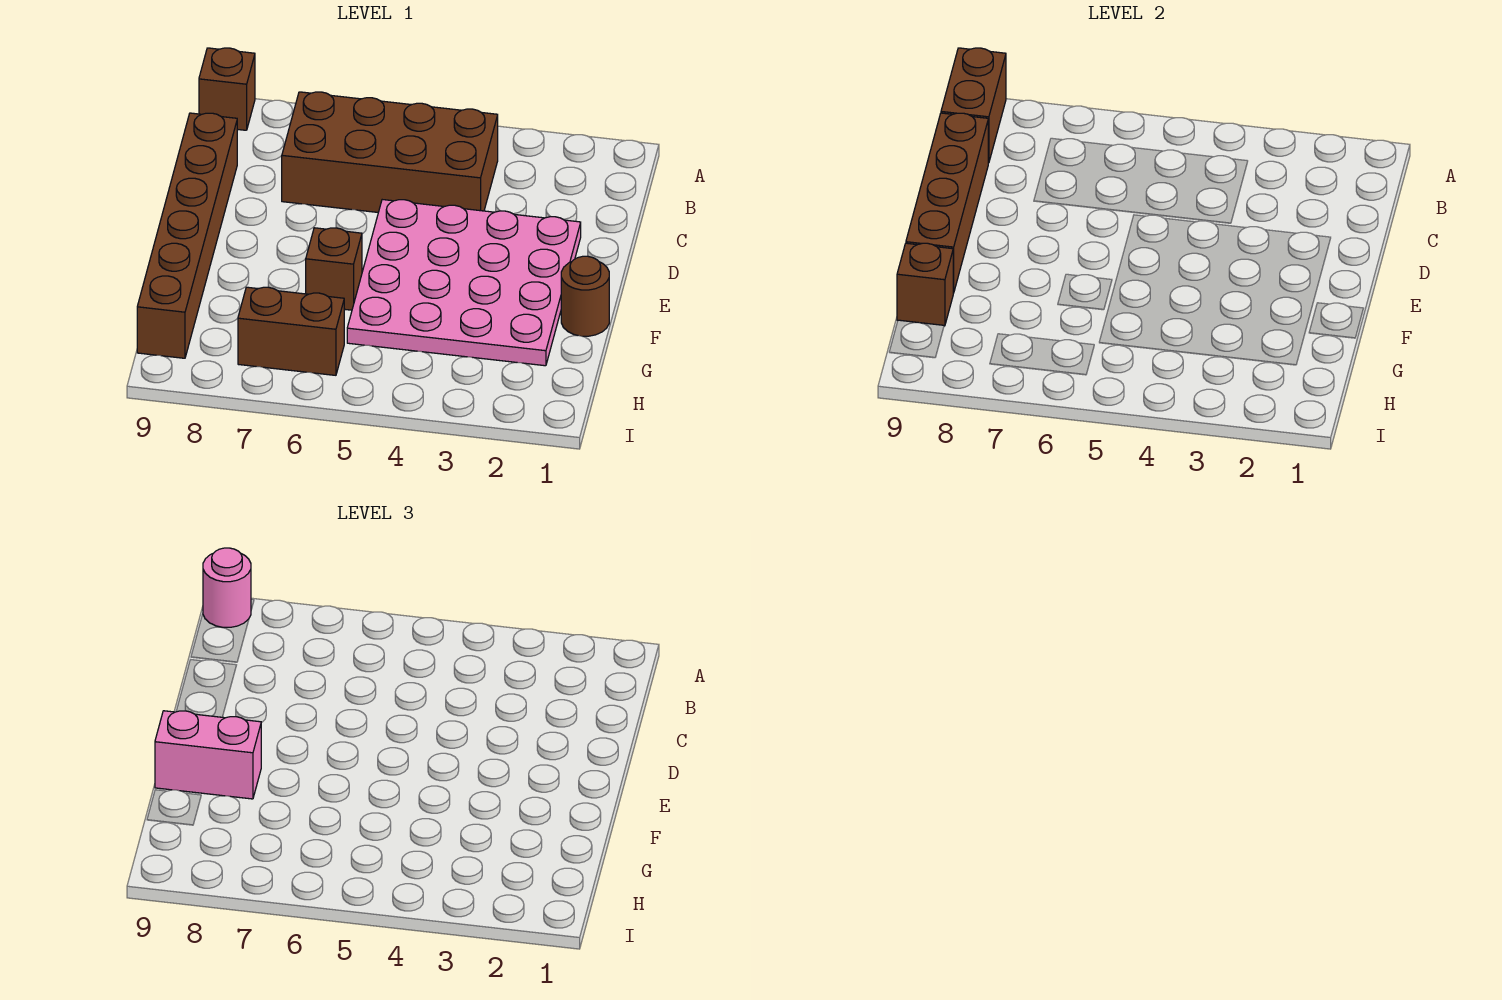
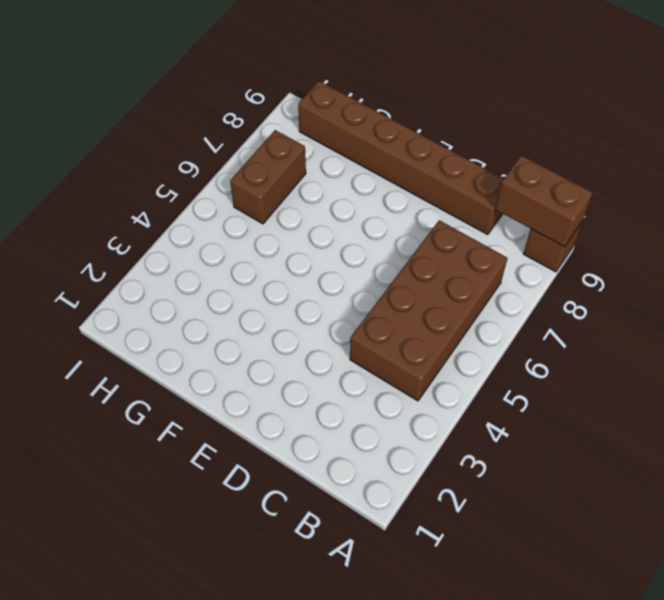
none -> pink plate D2:G5 level 1
none -> brown round brick F1 level 1
none -> brown brick F6 level 1

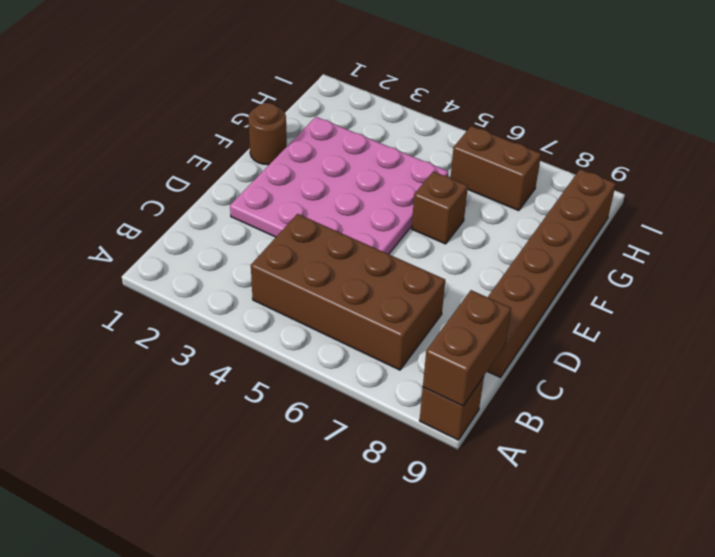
none -> brown brick C9:F9 level 2
none -> brown brick G9 level 2
none -> pink round brick A9 level 3

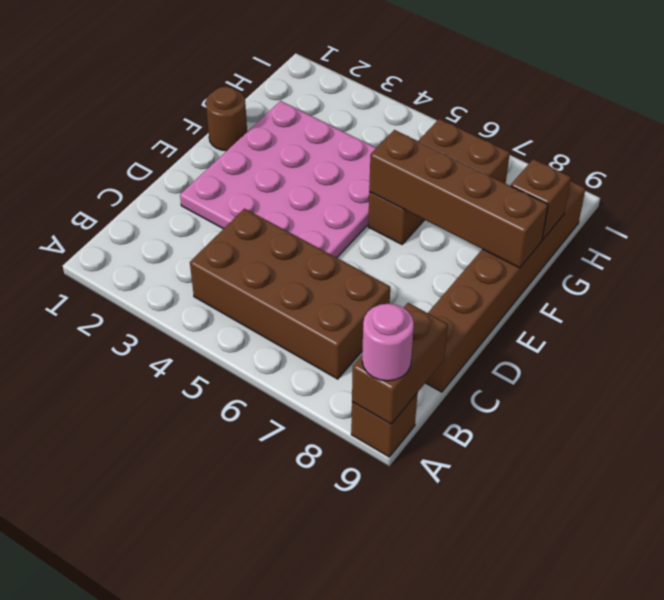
brown brick F6:F9 level 2 -> brown brick C9:F9 level 2
none -> pink brick F8:F9 level 3

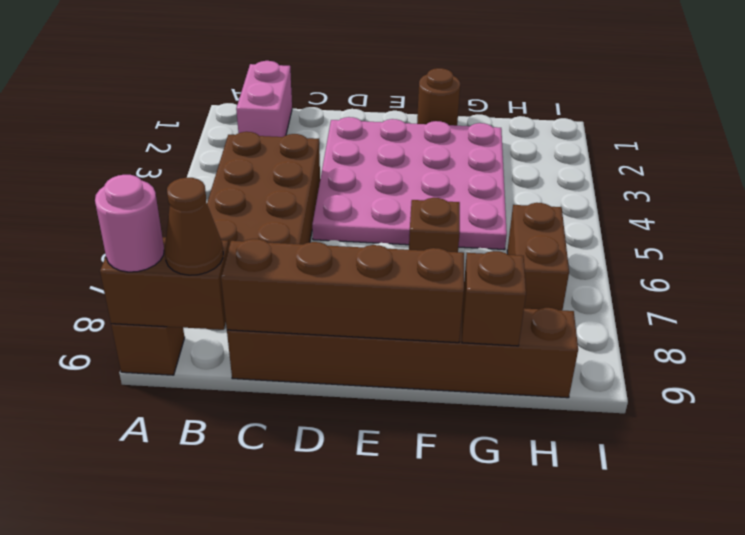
pink brick B1:B2 level 1 -> pink brick F8:F9 level 3
brown cone B9 level 3 -> none

